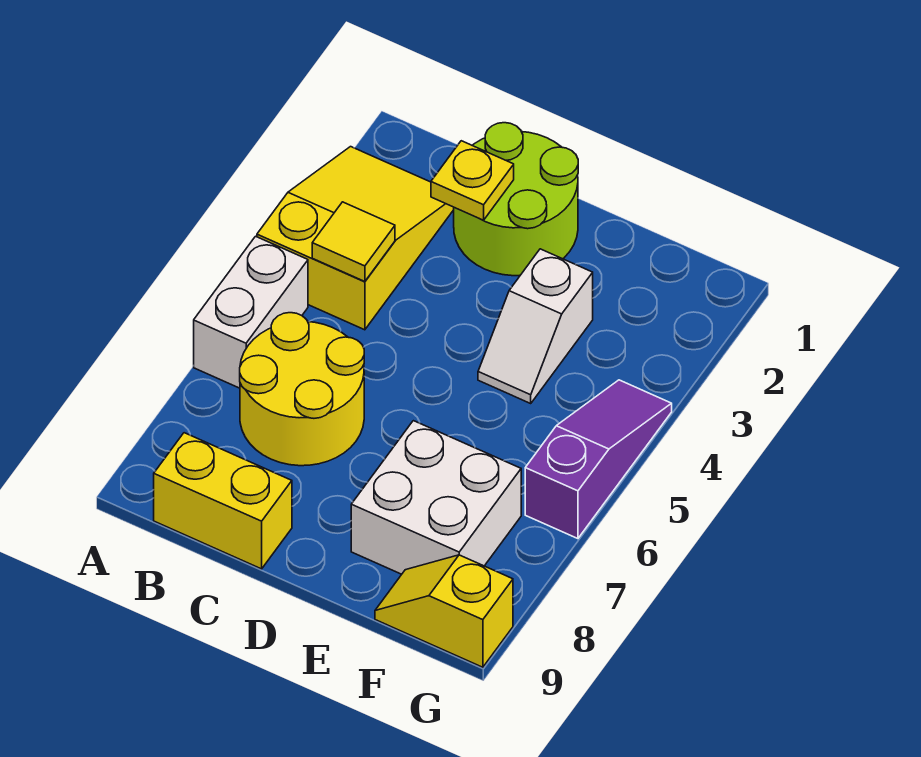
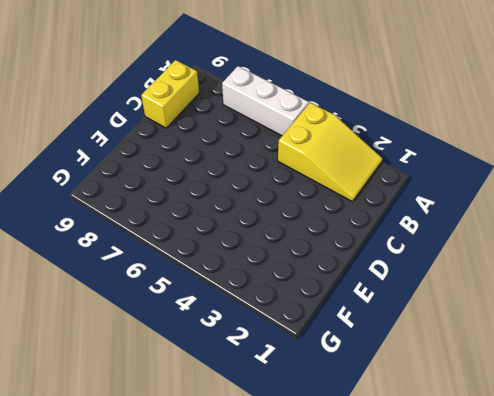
white brick A5:A7 level 1 -> white brick A5:A6 level 1
none -> yellow round brick B6:C7 level 1
none -> lime round brick C1:D2 level 1

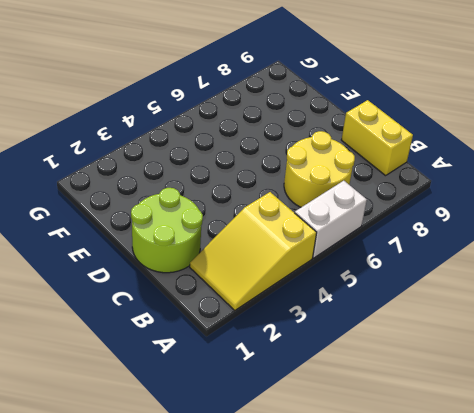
none -> white slope E3:E4 level 1 top 3
none -> white brick E7:F8 level 1

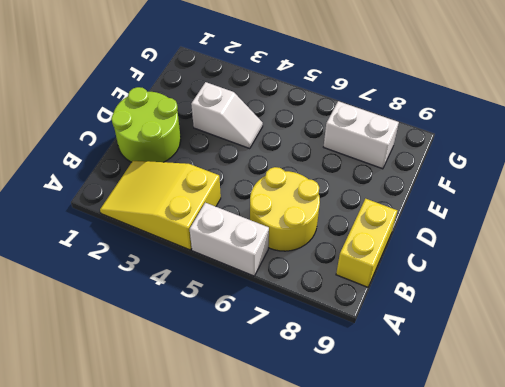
white brick F7:F8 level 1 -> white brick E7:F8 level 1
none -> yellow slope F9:G9 level 1 top G
none -> purple slope G4:G6 level 1 top 6

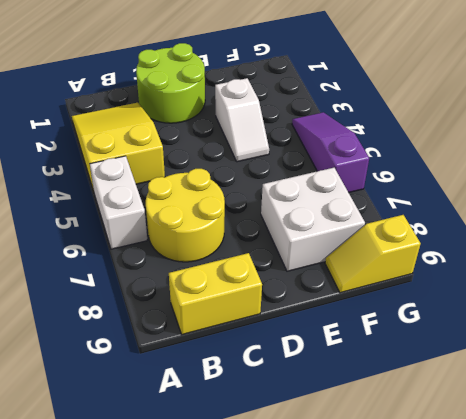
none -> yellow tile B4 level 2
none -> yellow plate C2 level 2

